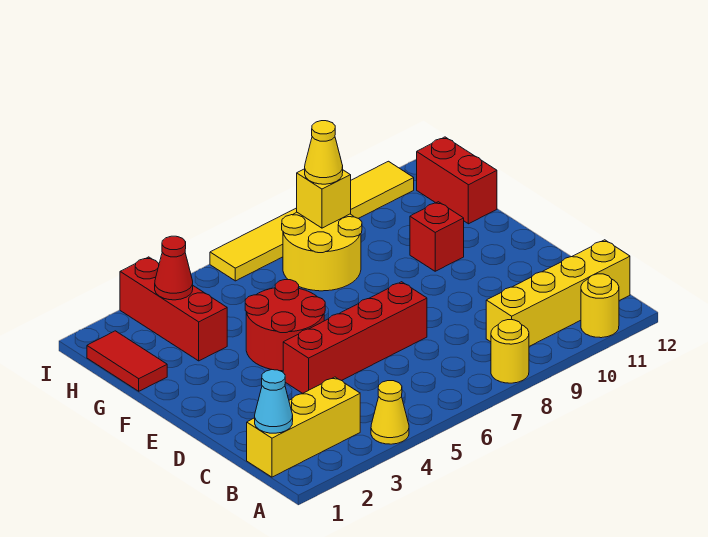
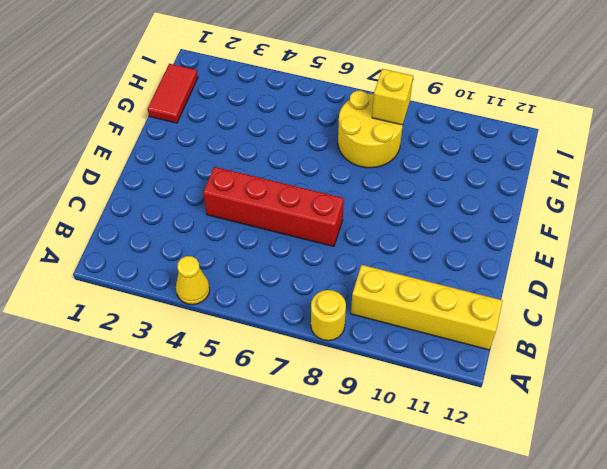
none -> yellow round brick A11 level 1
none -> yellow brick B1:B3 level 1
none -> red round brick E4:F5 level 1

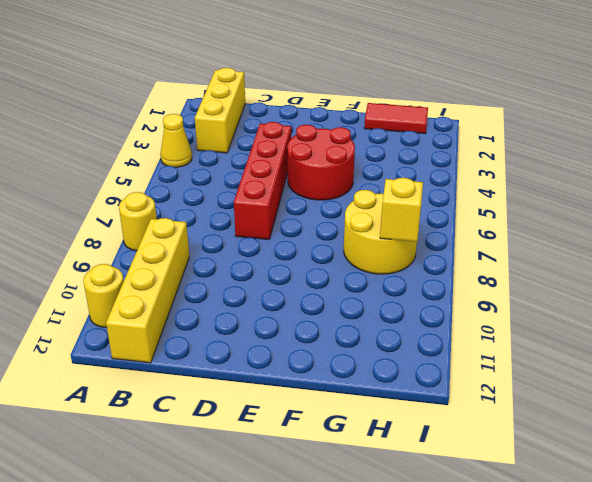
none -> red brick F10 level 1
none -> red brick G3:I3 level 1
none -> red brick G12:H12 level 1

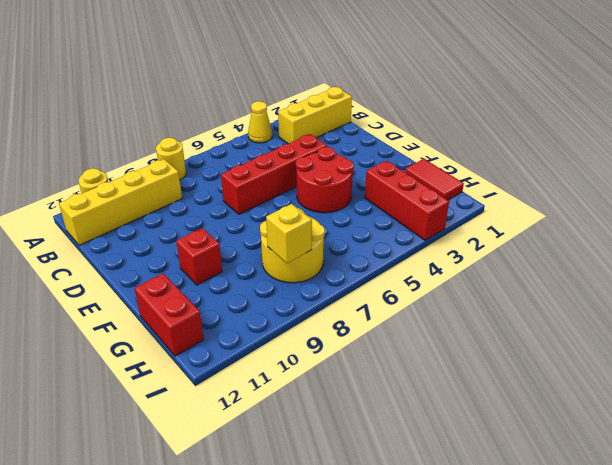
none -> yellow tile I6:I11 level 1
none -> cyan cone B1 level 2
none -> red cone H3 level 2

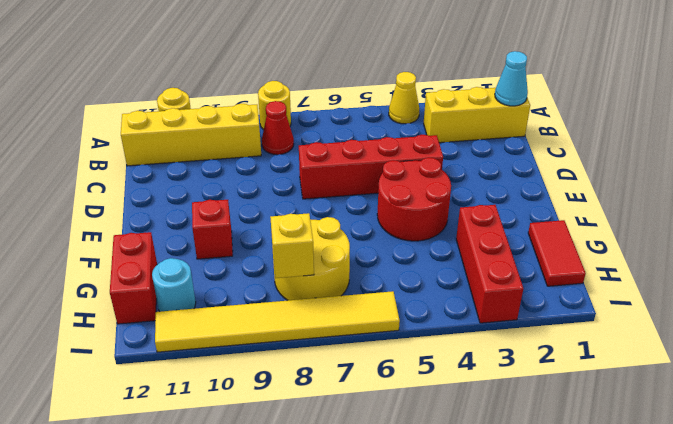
red cone B8 level 1 -> red cone H3 level 2
cyan round brick H11 level 1 -> none
none -> yellow cone H8 level 3

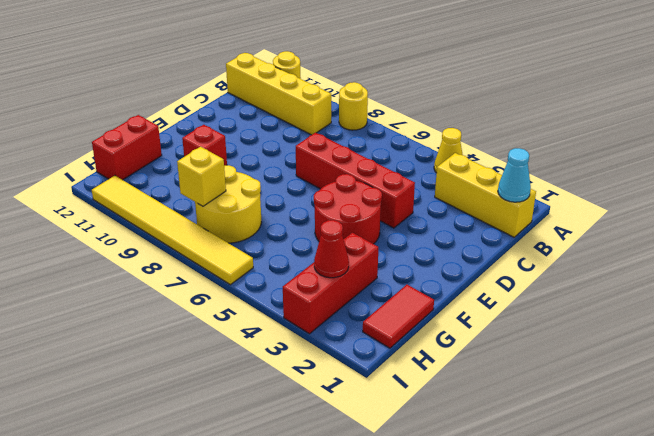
none -> yellow cone H8 level 3

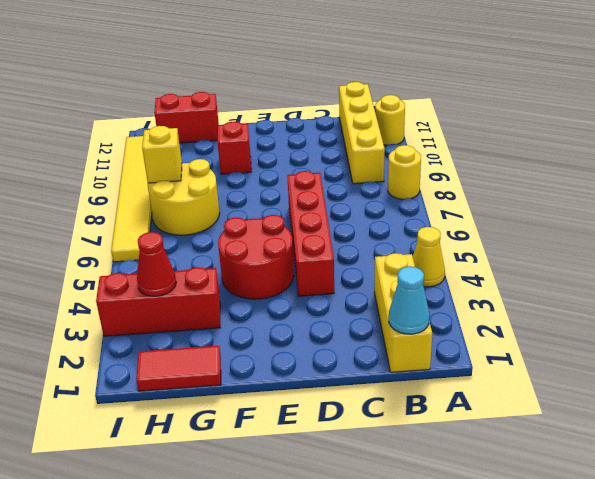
none -> yellow cone H8 level 3

